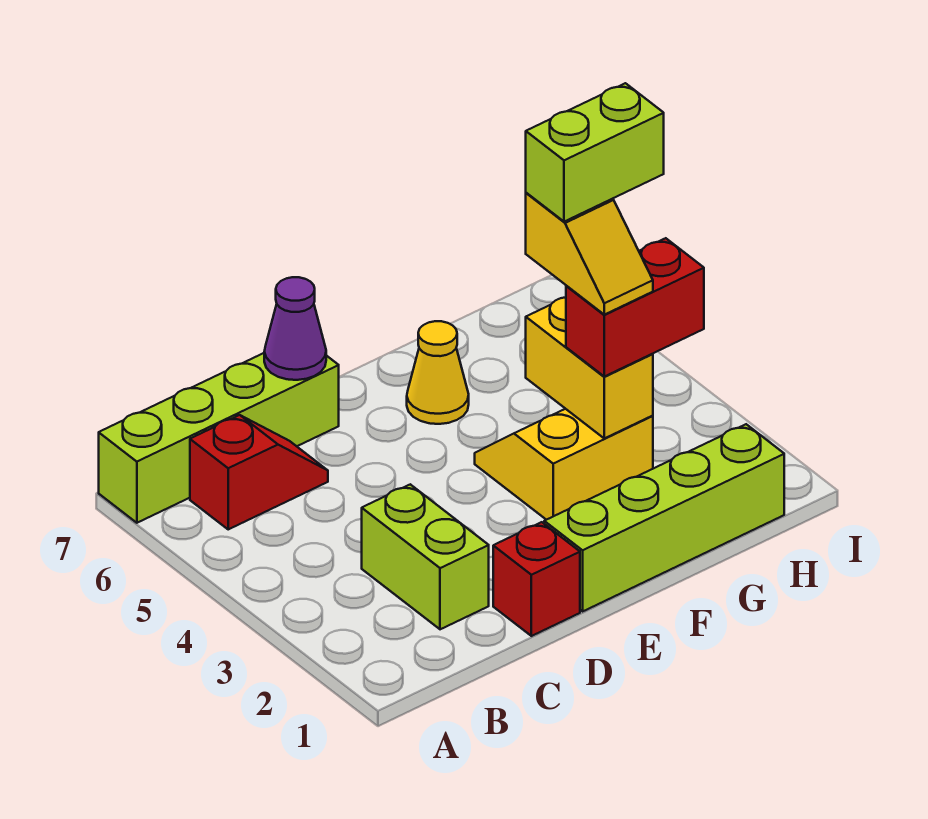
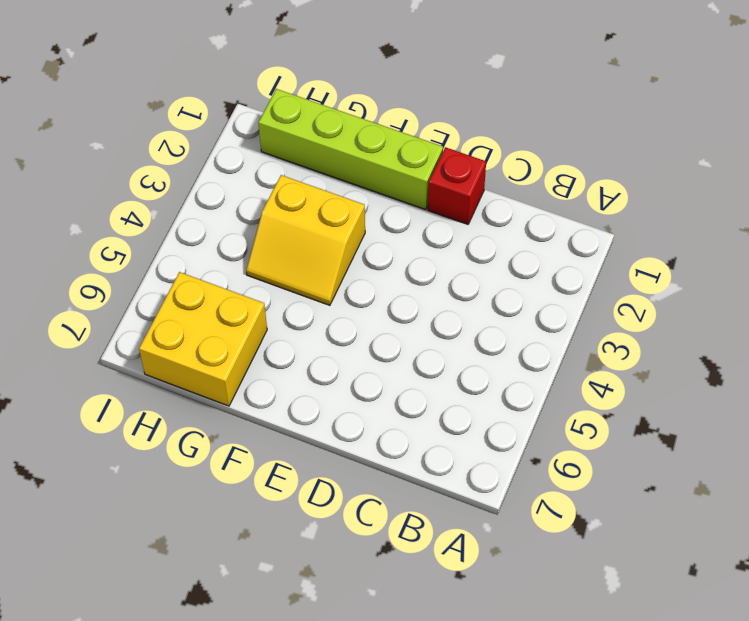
yellow brick G6:H7 level 1 -> none
none -> lime brick A7:D7 level 1
none -> red slope B6:C6 level 1 top B
none -> lime brick C2:C3 level 1

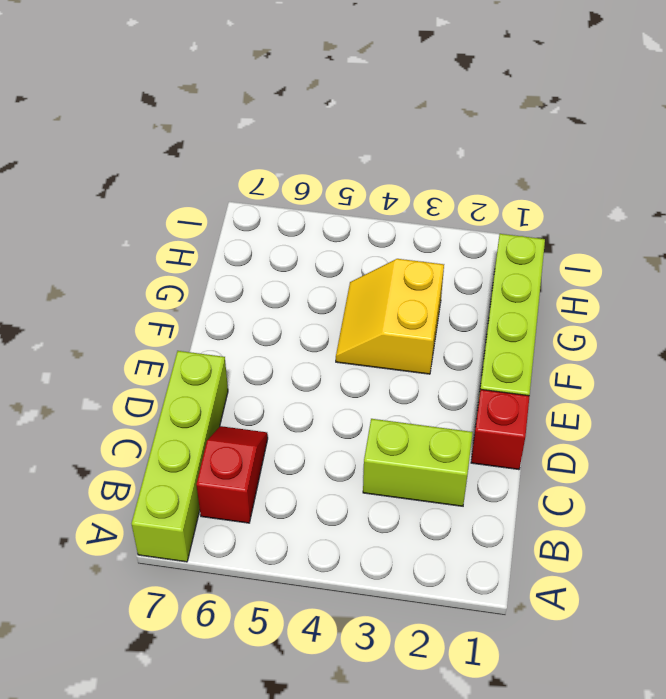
none -> yellow cone F6 level 1
none -> purple cone D7 level 2
none -> yellow brick G3:G4 level 2

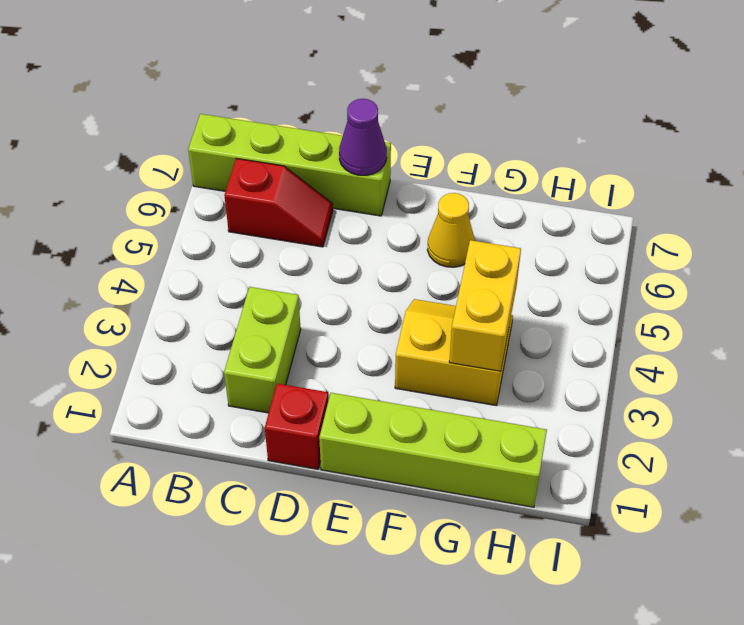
none -> red brick G3:H3 level 3
none -> yellow slope G3:G4 level 4 top 4
none -> lime brick G4:H4 level 5

